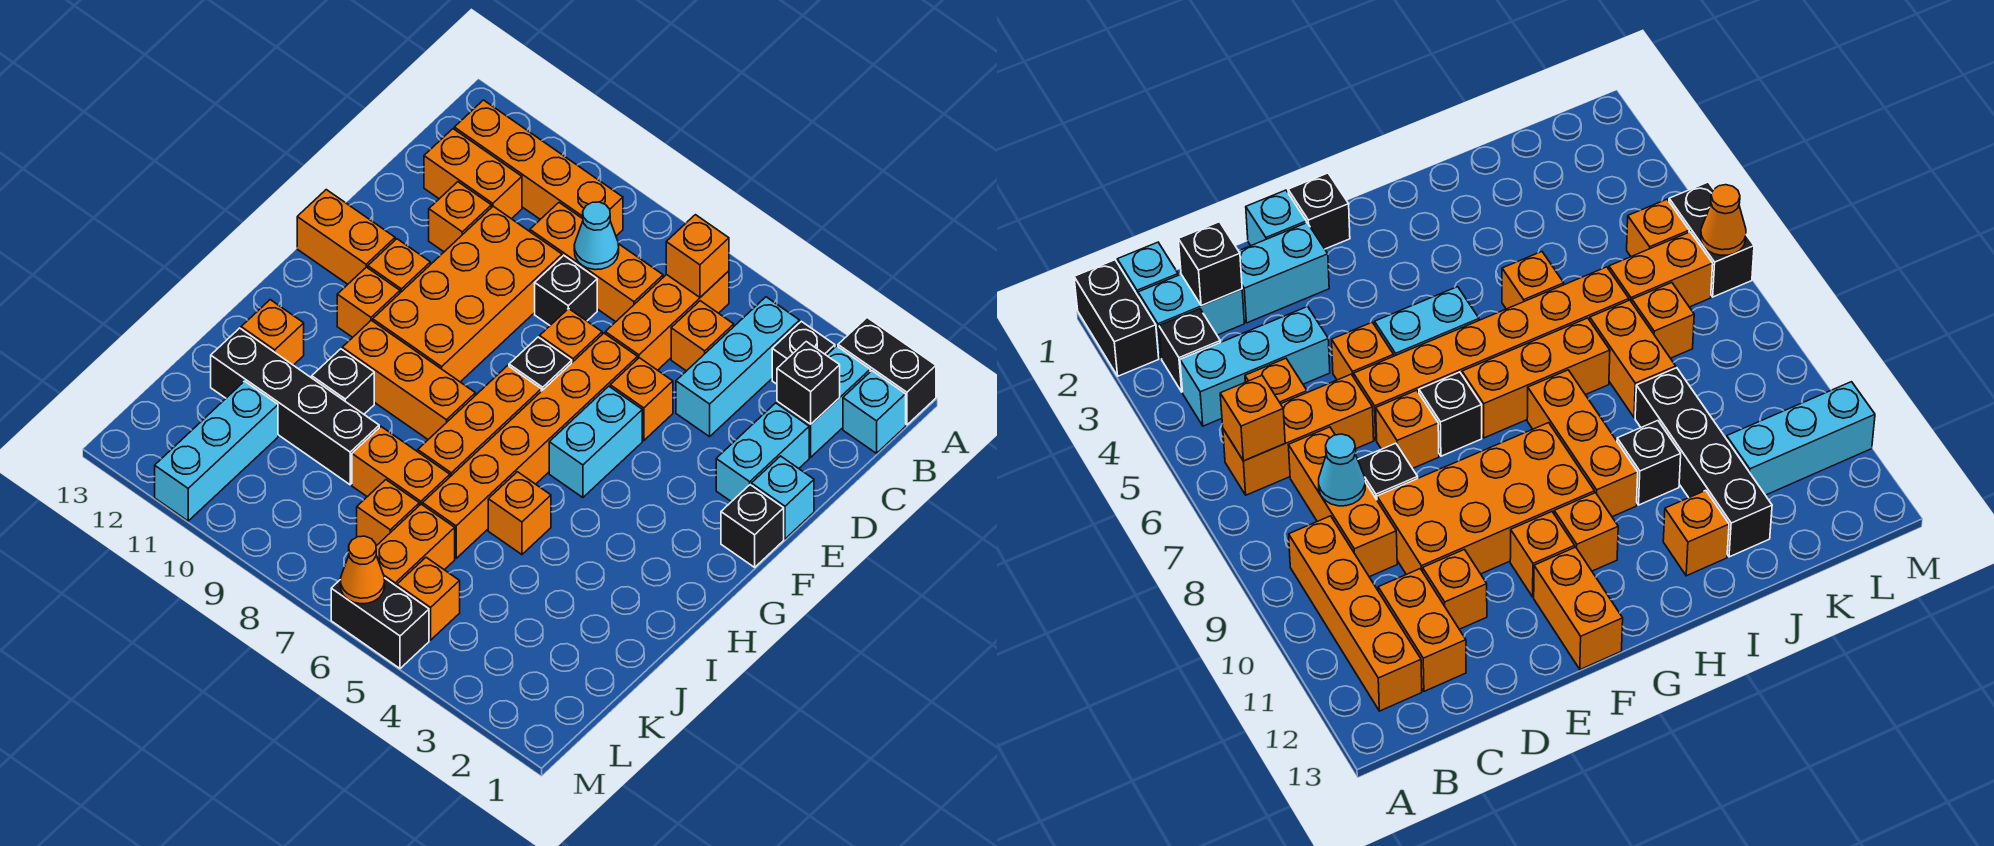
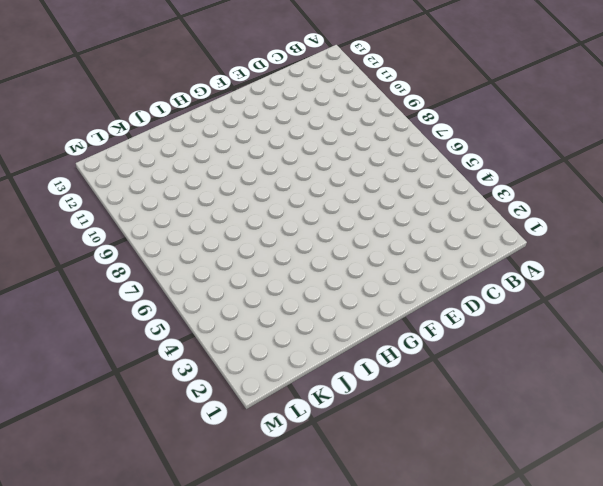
none -> black brick A1:A2 level 1
none -> cyan brick B1 level 1
none -> cyan brick B2:C2 level 1
none -> black brick B3 level 1

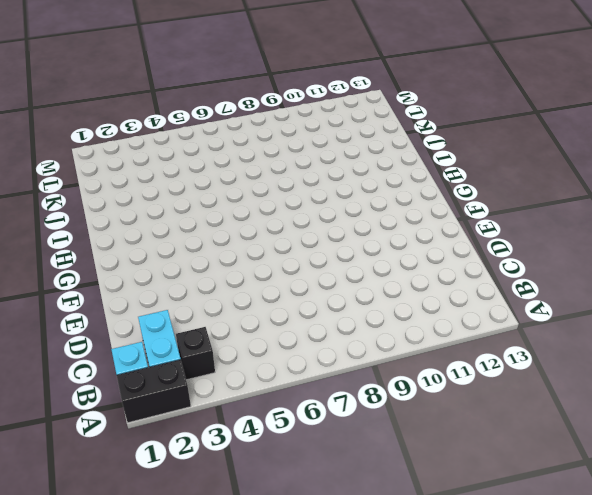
none -> cyan brick B4:D4 level 1
none -> orange brick B6:D6 level 1
none -> orange brick B9:B12 level 1
none -> orange brick C5 level 1

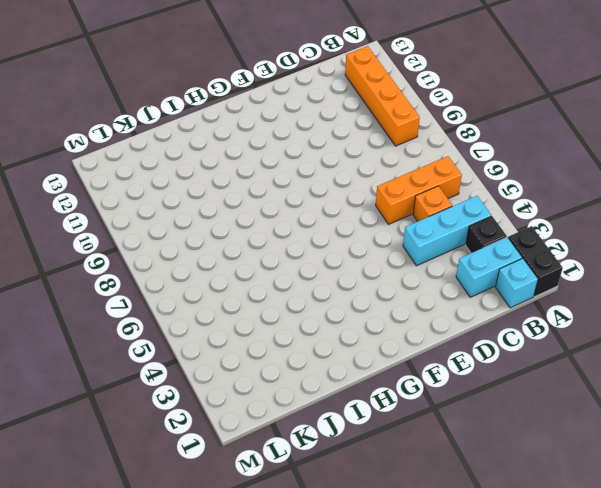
none -> orange brick C7:C9 level 1
none -> orange brick C11:C12 level 1
none -> cyan brick D2:E2 level 1
none -> black brick D8 level 1

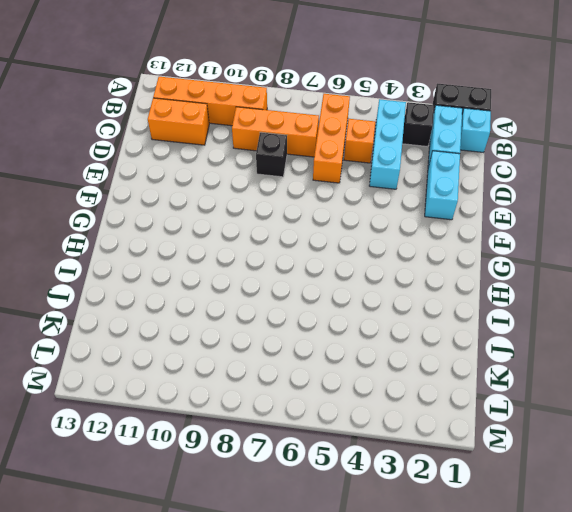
none -> orange brick D9:G10 level 1
none -> orange brick D11 level 1
none -> cyan brick E1 level 1
none -> orange brick E5 level 1

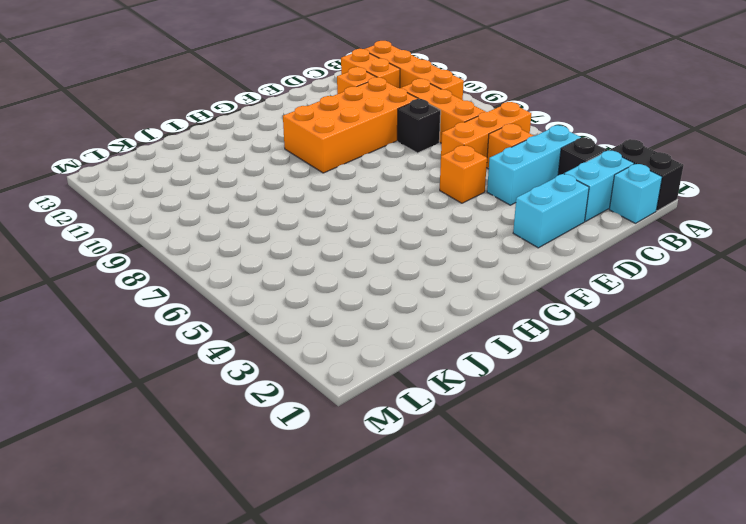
none -> cyan brick E1 level 1
none -> orange brick E6:J6 level 1
none -> orange brick E7 level 1
none -> black brick F1 level 1

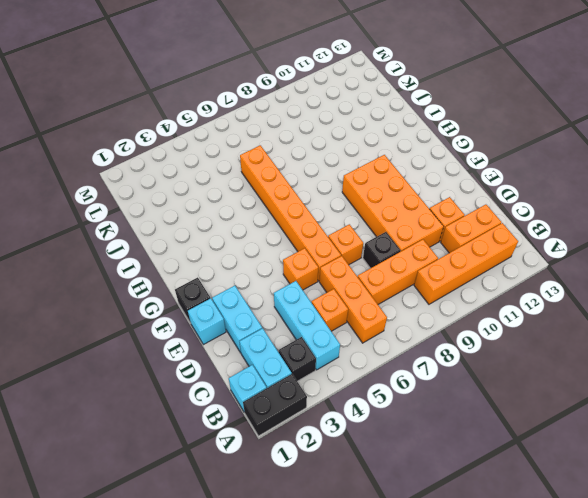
none -> cyan brick F5:G5 level 1
none -> black brick F7 level 1
none -> orange brick F11 level 1
none -> orange brick F12:F13 level 1

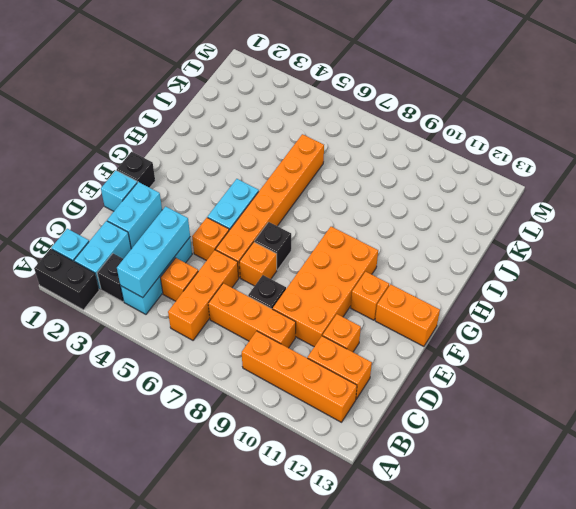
cyan brick B4:D4 level 2 -> cyan brick K11:M11 level 1
none -> orange brick G7:I7 level 1
none -> orange brick G11 level 1
none -> orange brick H8:H10 level 1
none -> orange brick I5 level 1

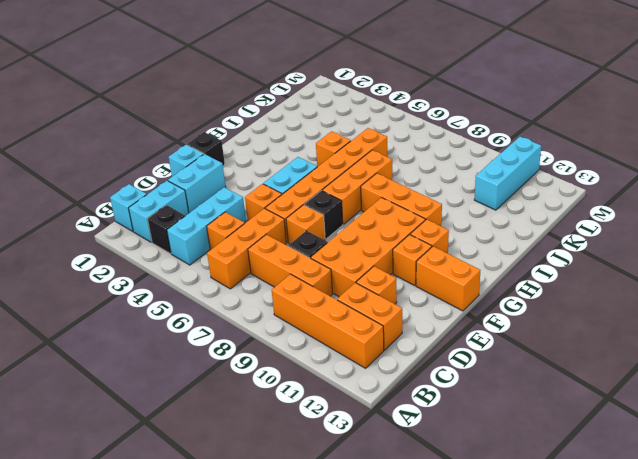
none -> black brick A1:A2 level 1
none -> black brick I10 level 1
none -> orange brick I12 level 1
none -> orange brick J7:J8 level 1

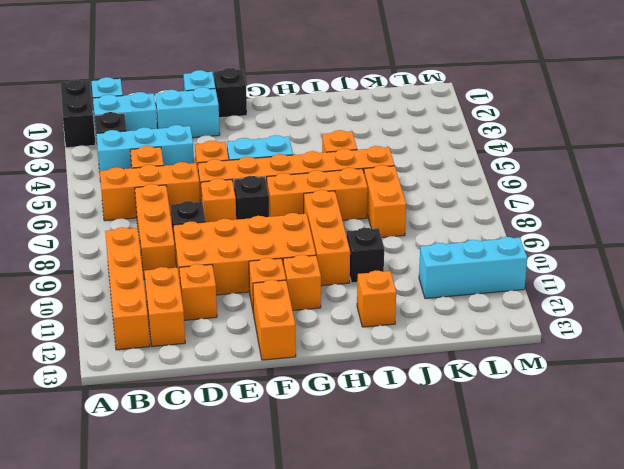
none -> black brick J9:J12 level 1
none -> orange brick K6:L6 level 1
none -> orange brick K7 level 1
none -> orange brick L5 level 1

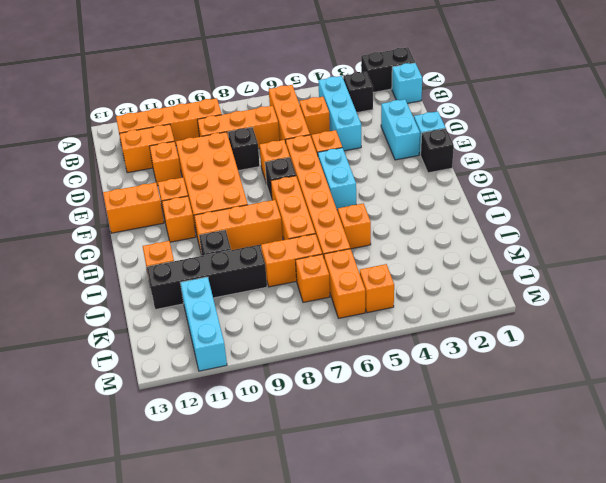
none -> cyan brick B2:C2 level 1
none -> black brick M5:M6 level 1
none -> orange brick B6 level 2
none -> black brick C2 level 2

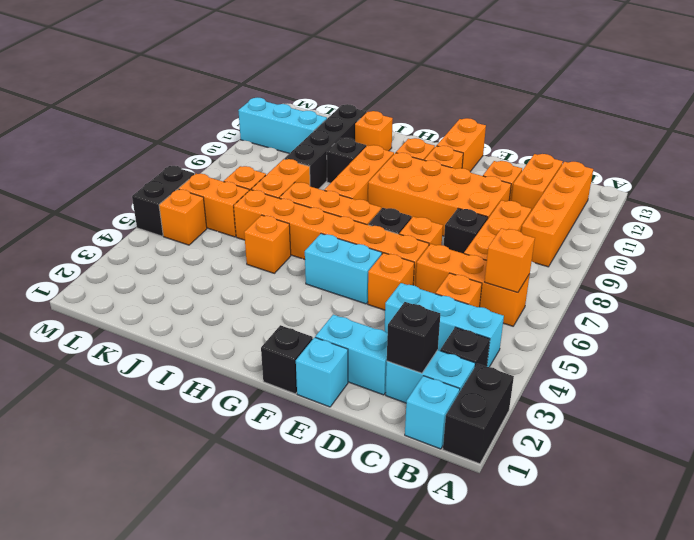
none -> cyan cone C8 level 2
none -> orange cone M6 level 2

